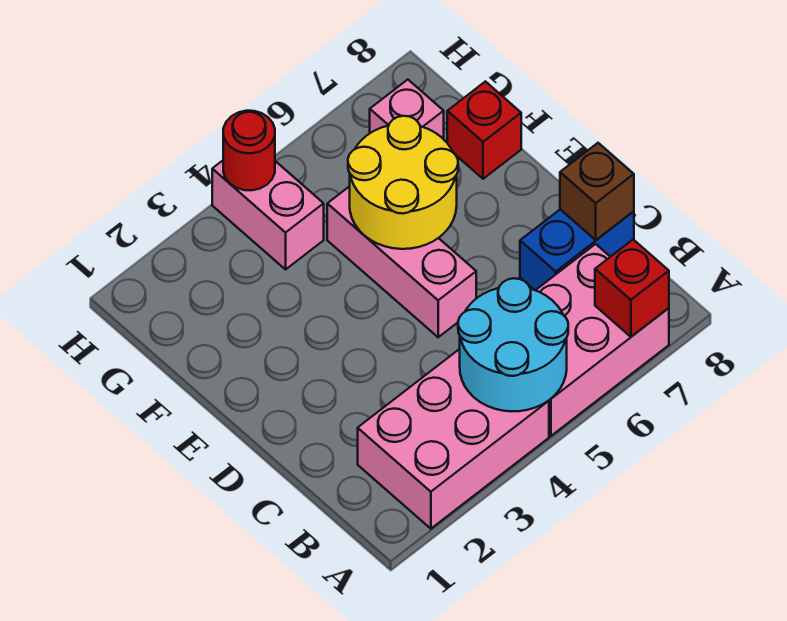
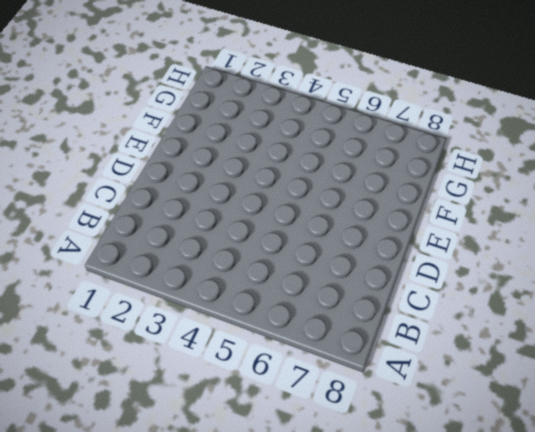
none -> pink brick A2:B4 level 1
none -> pink brick A5:B7 level 1
none -> blue brick C7:C8 level 1

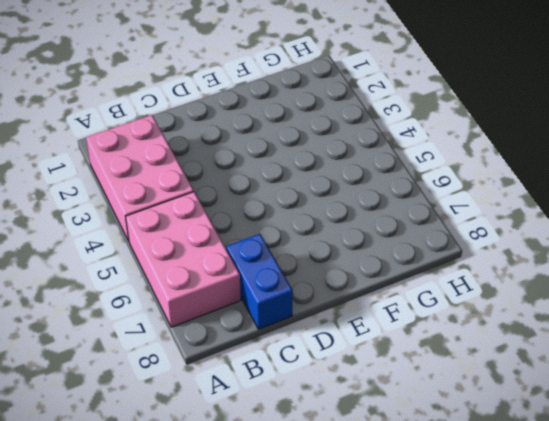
none -> pink brick D5:F5 level 1
none -> red brick F8 level 1
none -> pink brick G4:H4 level 1

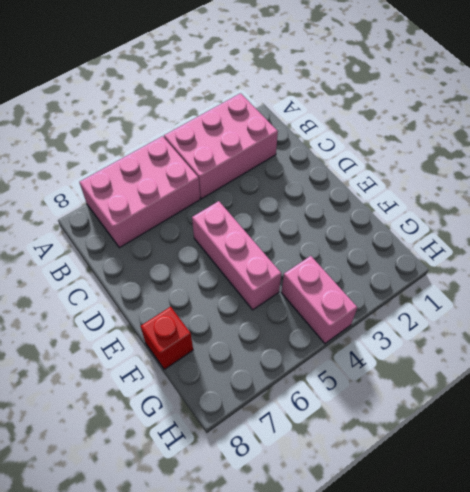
none -> blue brick C7:C8 level 1
none -> pink brick G7 level 1
none -> cyan round brick A4:B5 level 2

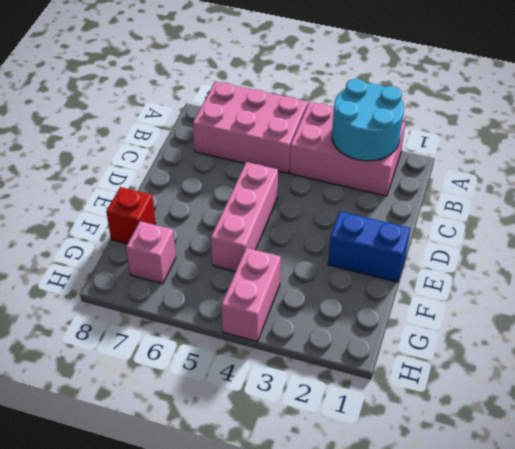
cyan round brick A2:B3 level 2 -> cyan round brick A4:B5 level 2
blue brick E1:E2 level 1 -> blue brick C7:C8 level 1
none -> red brick A7 level 2
none -> brown brick C8 level 2
none -> yellow round brick E5:F6 level 2

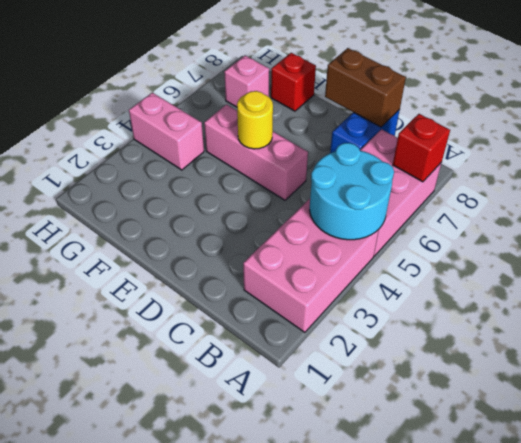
brown brick C8:D8 level 2 -> brown brick C8 level 2
yellow round brick E5 level 2 -> yellow round brick E5:F6 level 2
none -> red round brick H4 level 2

